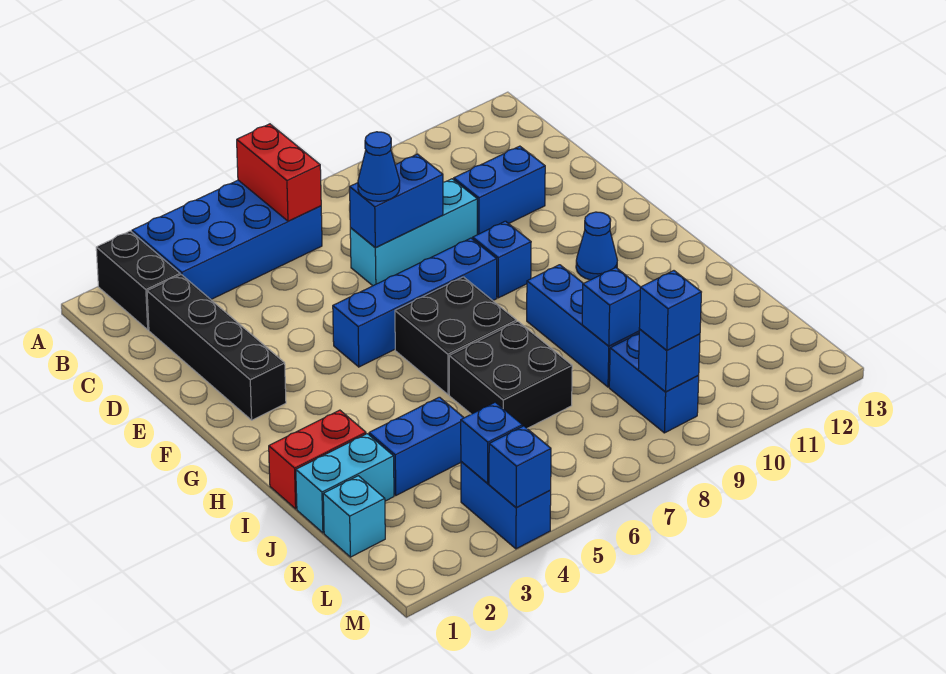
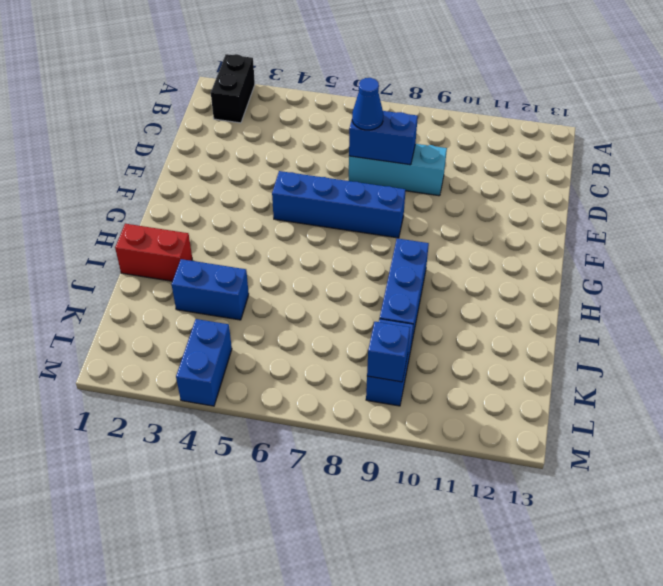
none -> blue brick A3:B6 level 1
none -> black brick C2:F2 level 1
none -> blue brick D10:D11 level 1

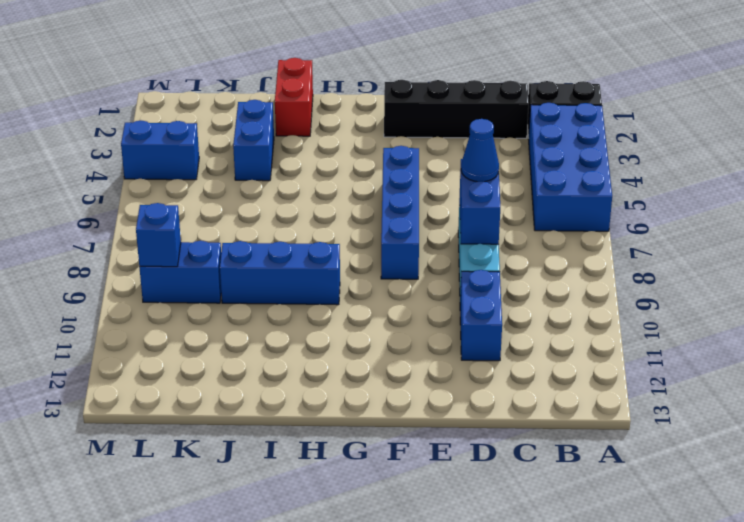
none -> blue brick F9 level 1
none -> black brick G6:H7 level 1
none -> blue cone G11 level 1

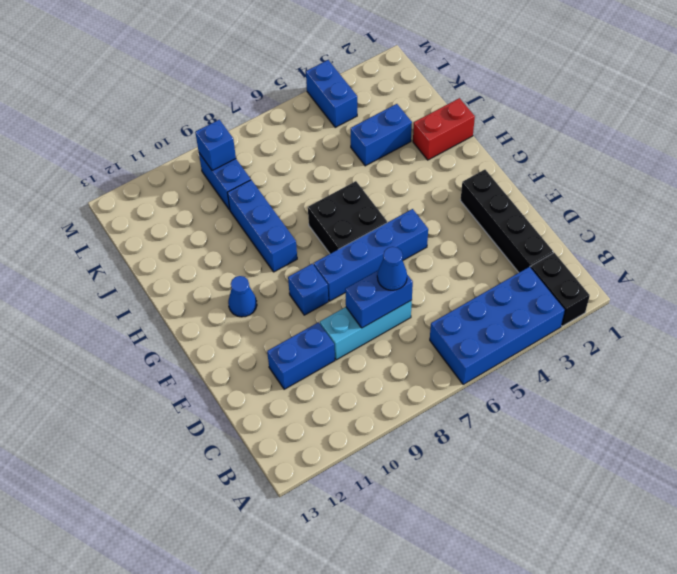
none -> black brick I6:J7 level 1
none -> cyan brick J1:J2 level 1
none -> cyan brick K1 level 1

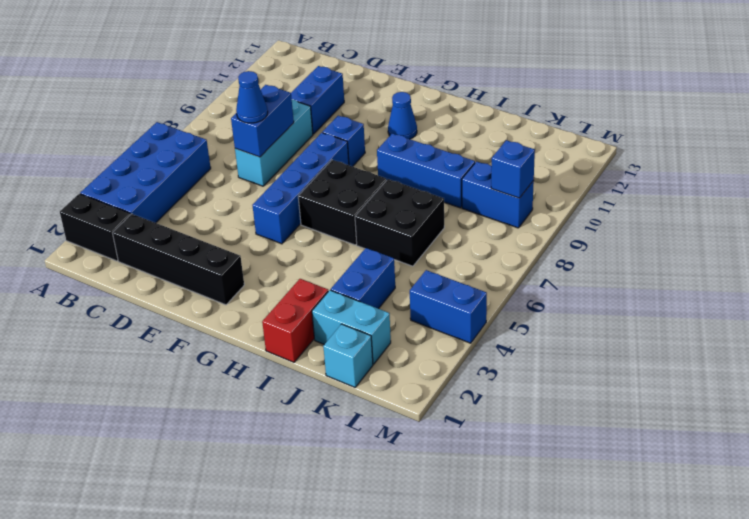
cyan brick J2:K2 level 1 -> cyan brick J1:J2 level 1
none -> red brick A6:B6 level 2
none -> blue brick J9 level 2
none -> blue brick L4 level 2

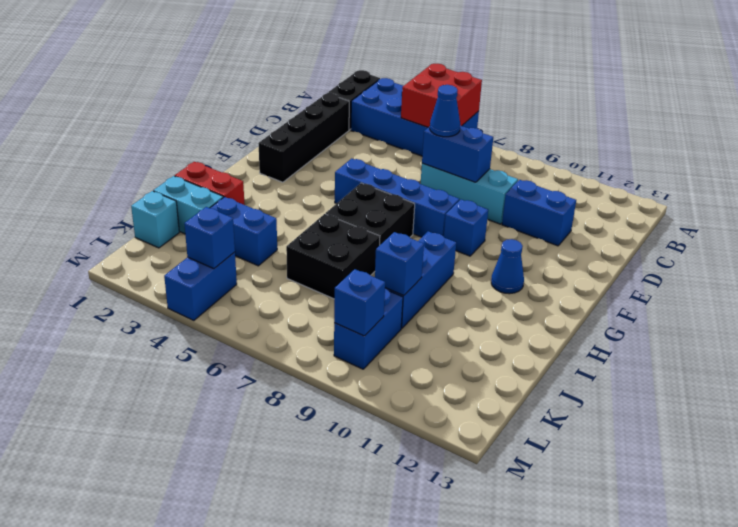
red brick A5:B6 level 2 -> red brick A6:B6 level 2
none -> blue brick M4 level 2
none -> blue brick L9 level 3

